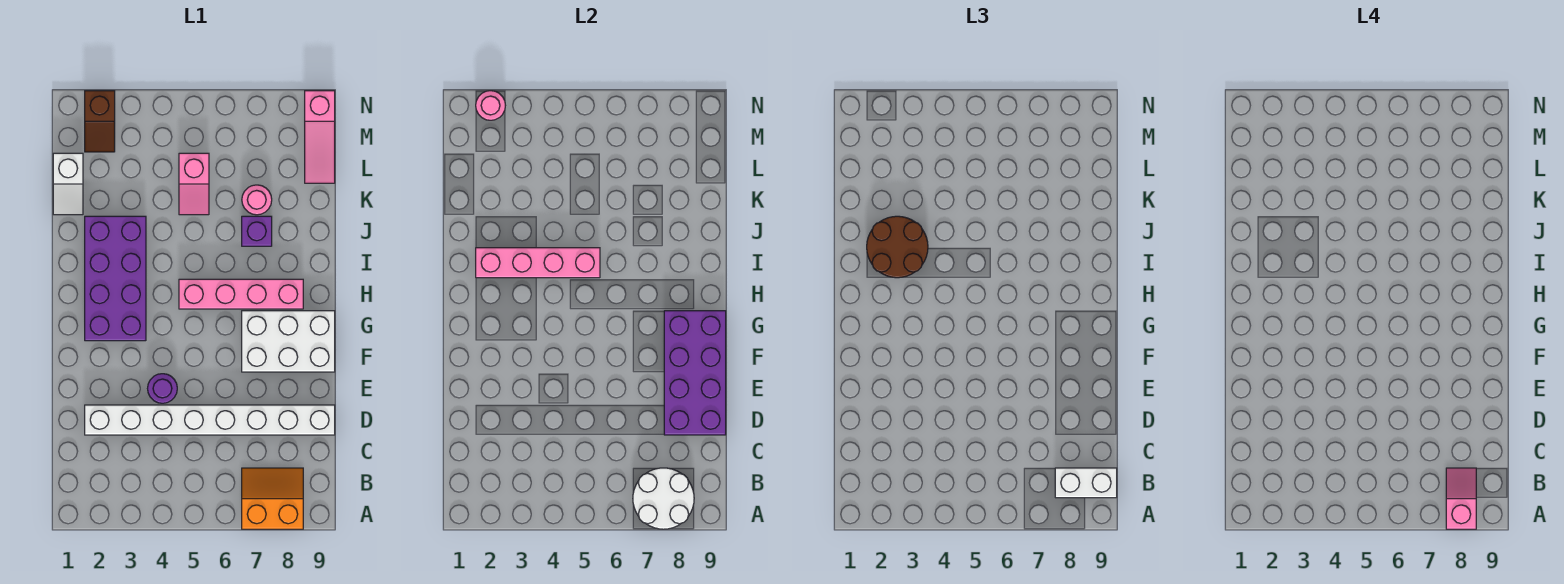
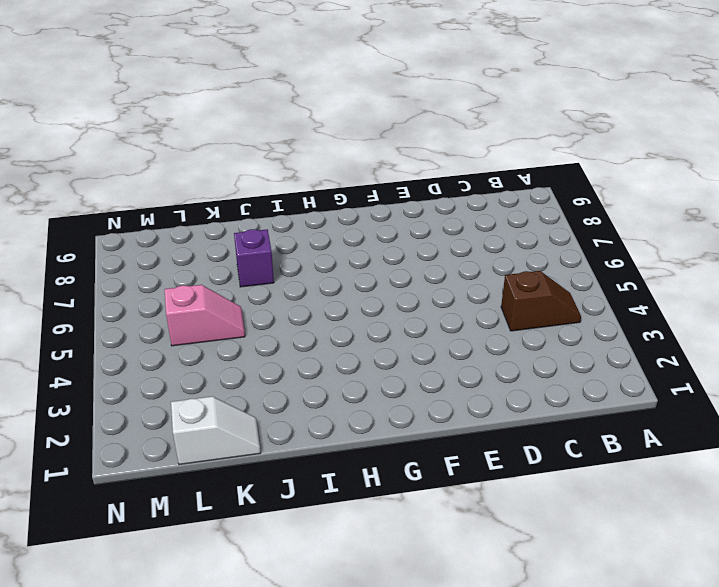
brown slope B4:C4 level 1 top C -> brown slope M2:N2 level 1 top N
none -> orange slope A7:B8 level 1 top A
none -> white brick D2:D9 level 1
none -> purple round brick E4 level 1

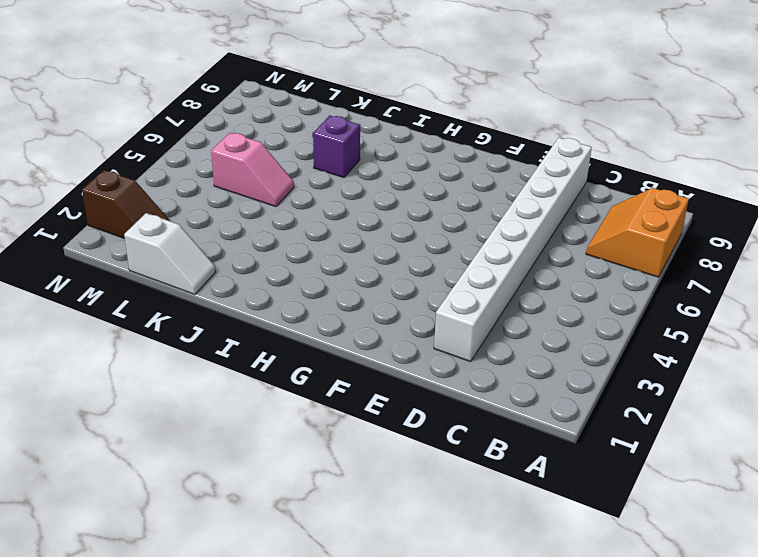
none -> purple round brick E4 level 1
none -> white brick F7:G9 level 1
none -> purple brick G2:J3 level 1

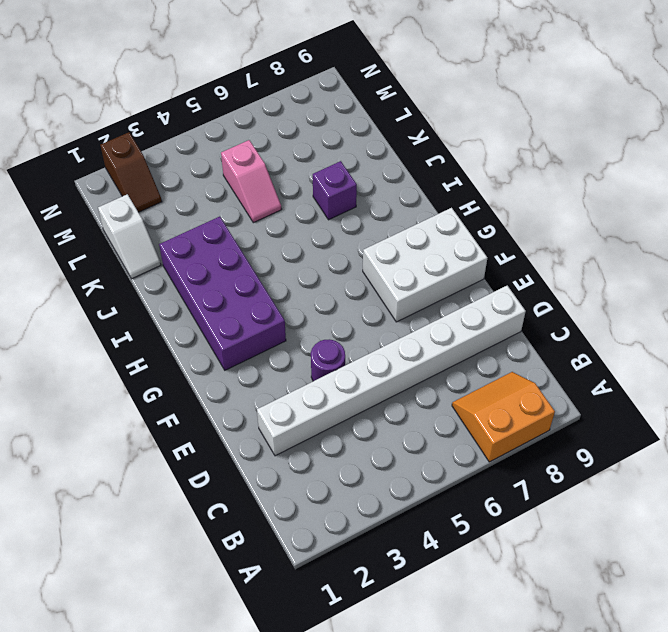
none -> pink brick H5:H8 level 1
none -> pink round brick K7 level 1
none -> pink slope L9:N9 level 1 top N

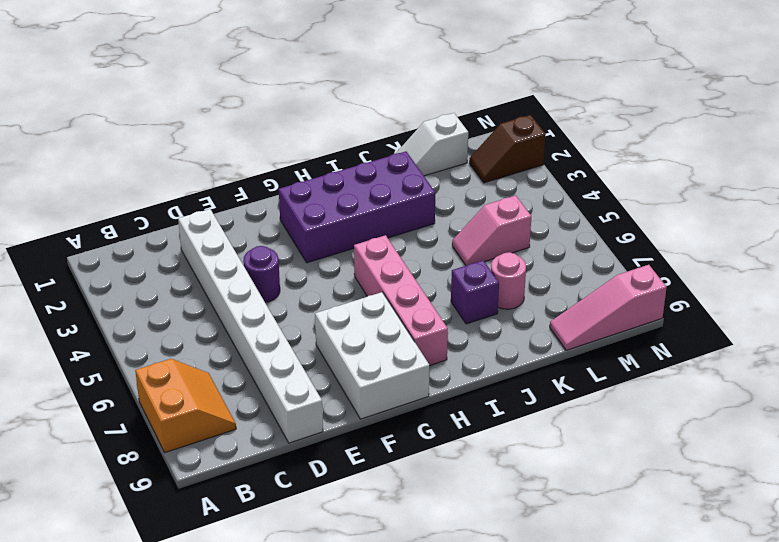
none -> white round brick A7:B8 level 2
none -> purple brick D8:G9 level 2
none -> pink brick I2:I5 level 2

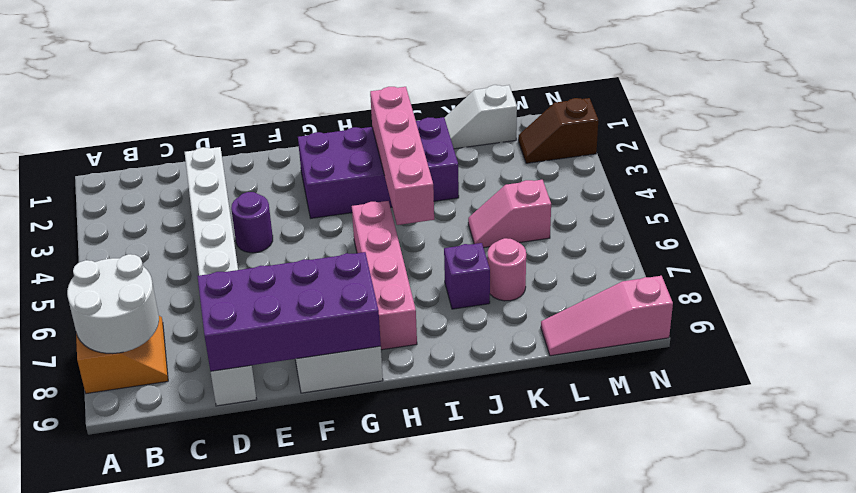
none -> pink round brick N2 level 2
none -> white brick B8:B9 level 3
none -> brown round brick I2:J3 level 3

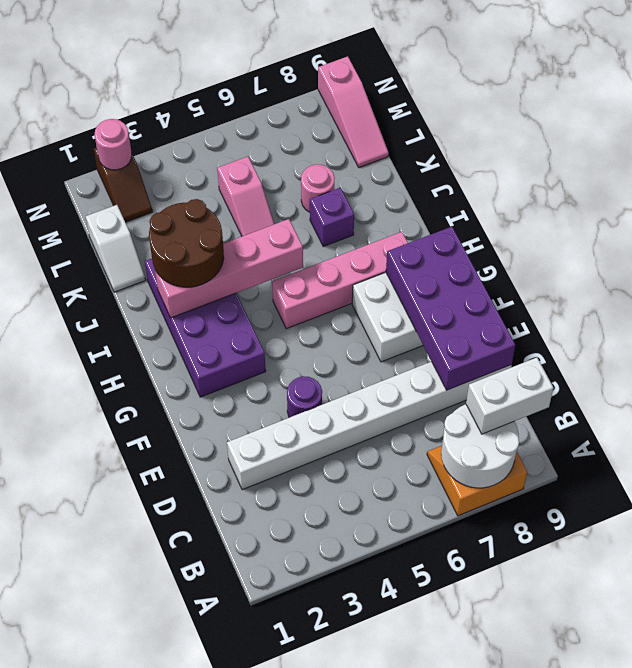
none -> pink slope A8:B8 level 4 top A

